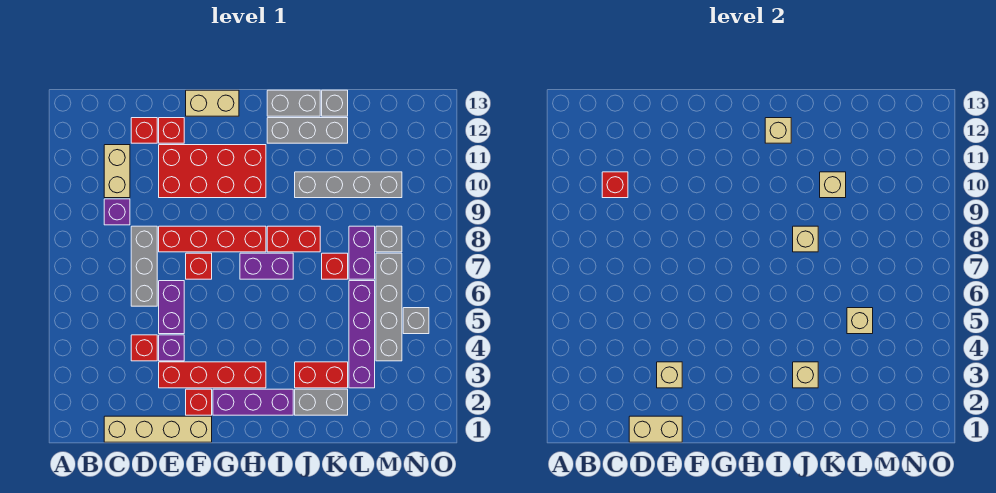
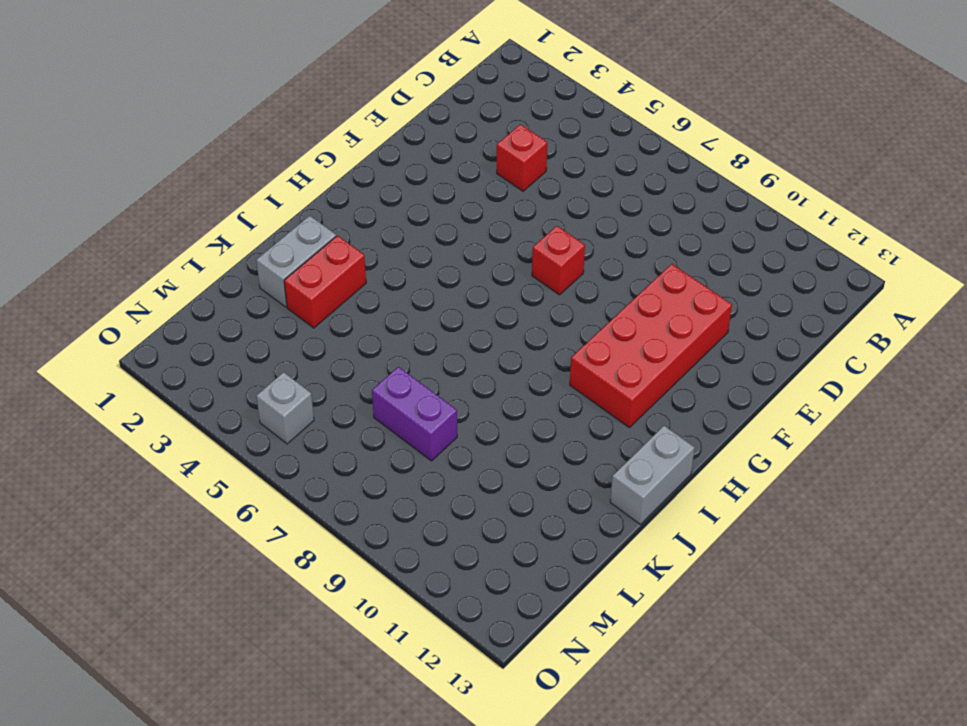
none -> tan brick C1:F1 level 1
none -> purple brick C9 level 1
none -> tan brick C10:C11 level 1
none -> grey brick D6:D8 level 1

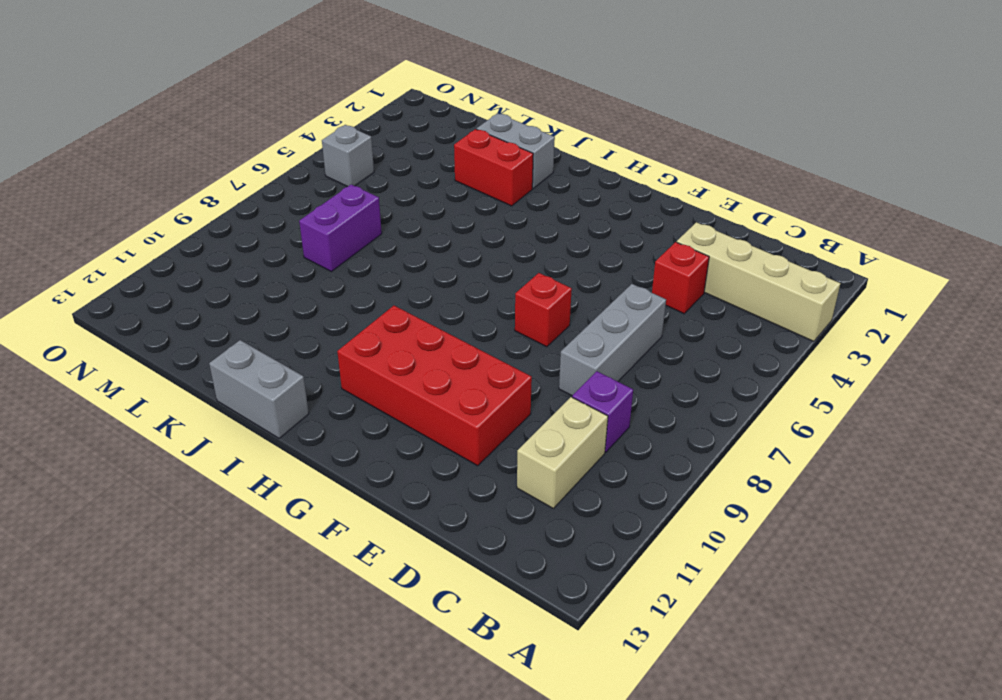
tan brick A3:D3 level 1 -> tan brick C1:F1 level 1
none -> red brick D12 level 1
none -> red brick E3:H3 level 1
none -> purple brick E4 level 1
none -> purple brick E5:E6 level 1

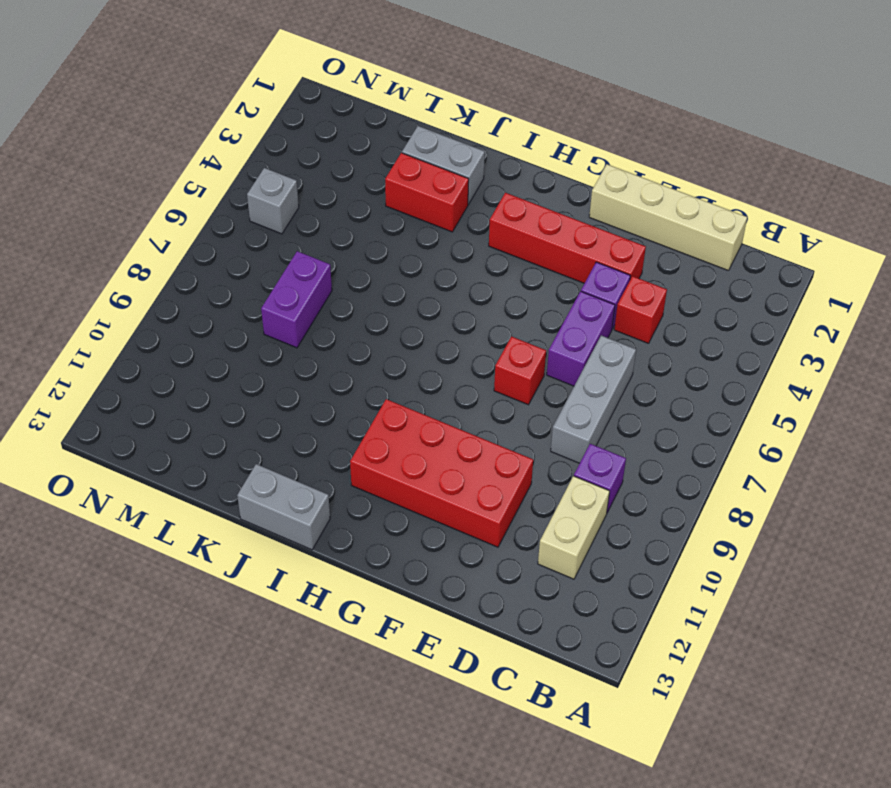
none -> red brick D12 level 1
none -> red brick E8:H8 level 1
none -> red brick E12 level 1
none -> red brick F2 level 1

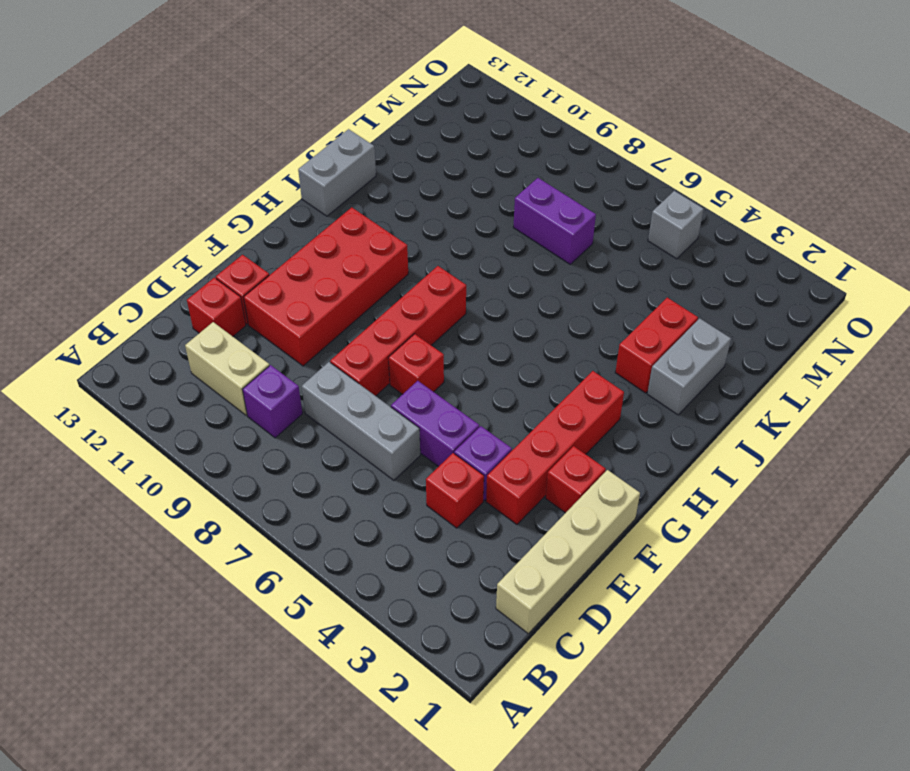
none -> tan brick F13:G13 level 1
none -> purple brick G2:I2 level 1
none -> purple brick H7:I7 level 1
none -> red brick I8:J8 level 1

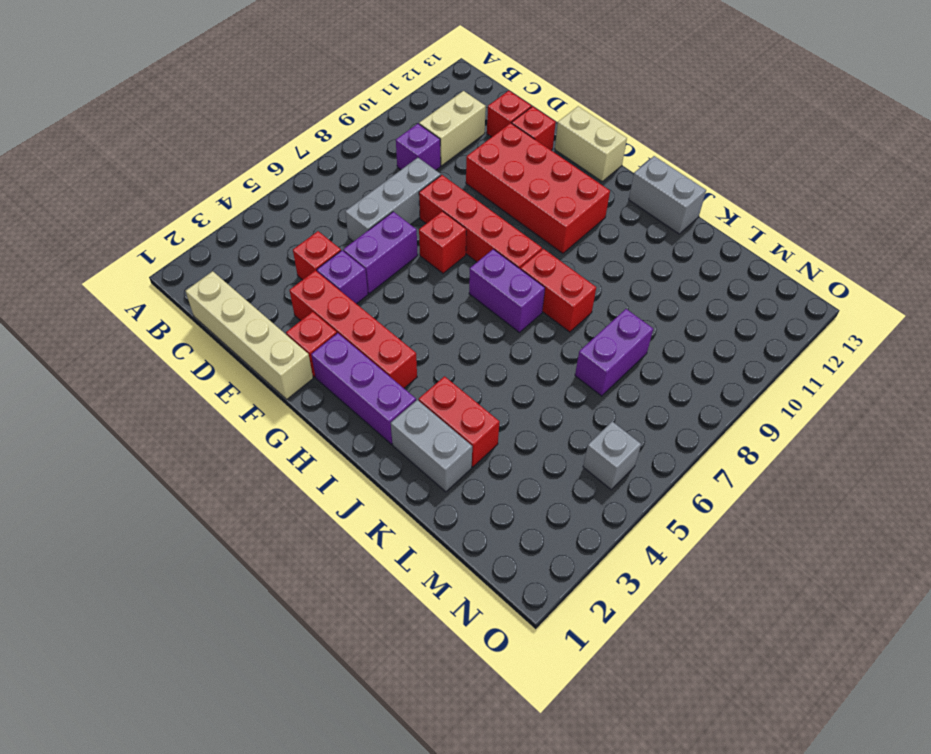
none -> grey brick I12:K12 level 1
none -> grey brick J10:M10 level 1
none -> red brick K7 level 1
none -> grey brick K13 level 1

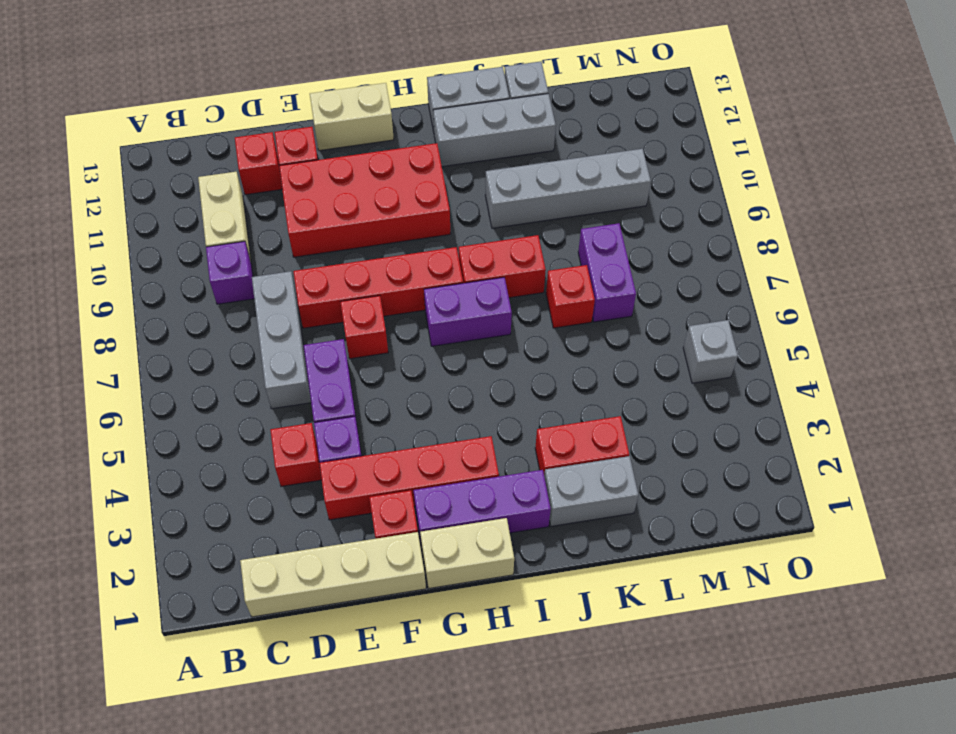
tan brick G1:H1 level 1 -> tan brick D1:E1 level 2
none -> purple brick L3:L6 level 1
none -> grey brick M4:M7 level 1
none -> grey brick M8 level 1
none -> red brick C10 level 2

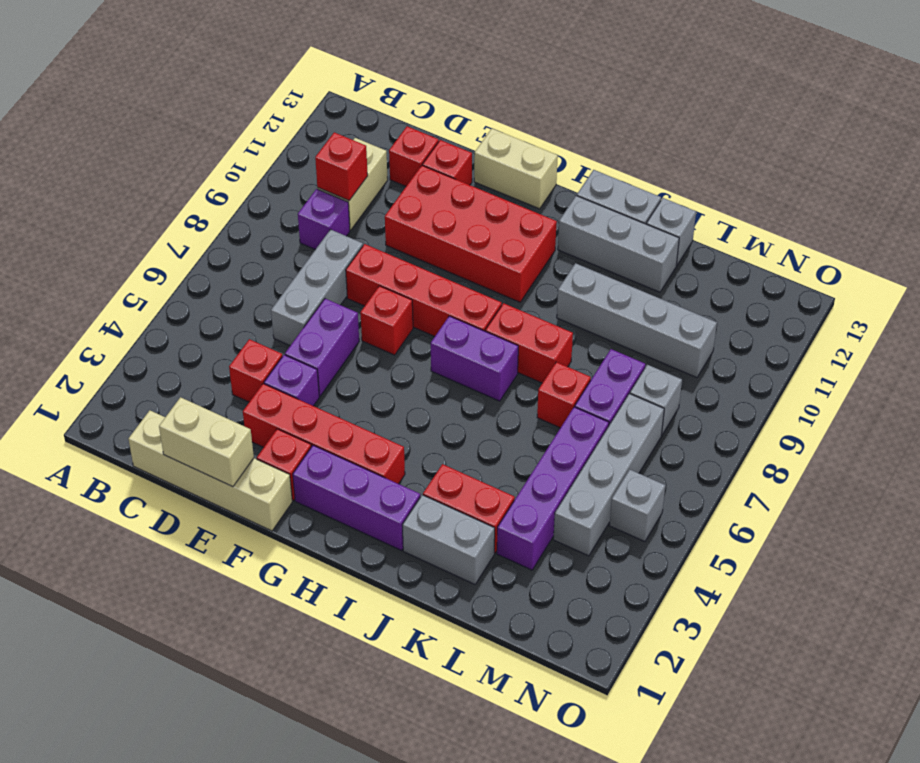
none -> tan brick E3 level 2
none -> tan brick I12 level 2
none -> tan brick J3 level 2
none -> tan brick J8 level 2

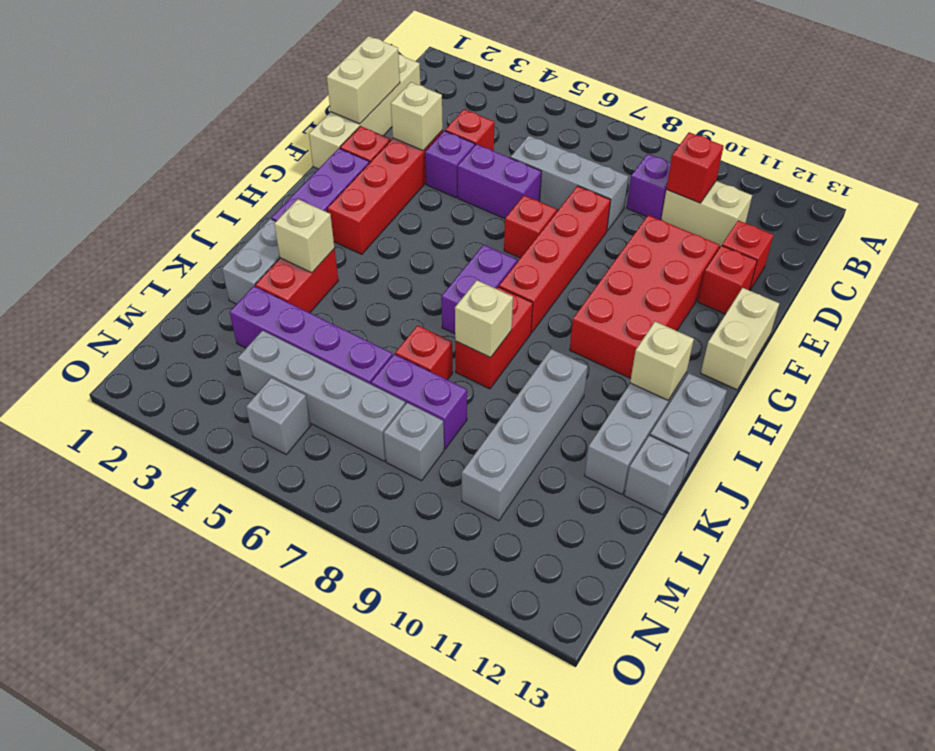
none -> tan brick K10 level 2
none -> tan brick L5 level 2

